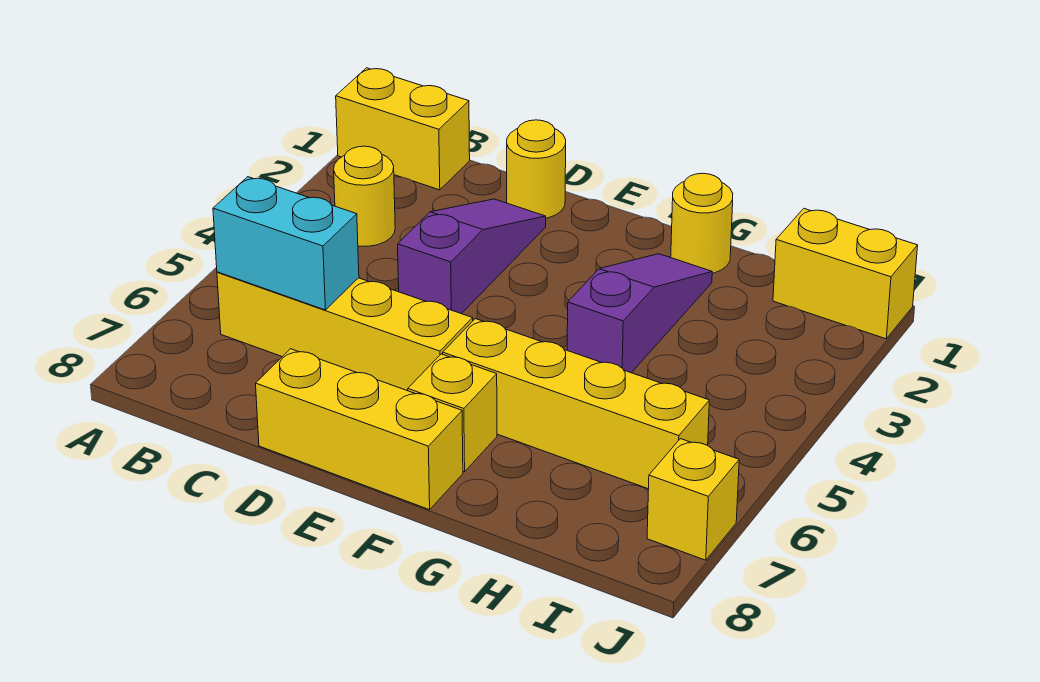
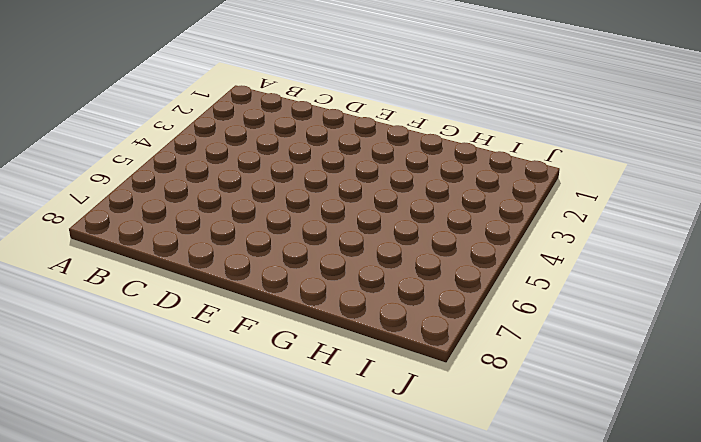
none -> yellow brick A1:B1 level 1
none -> yellow round brick B3 level 1
none -> yellow brick B6:E6 level 1

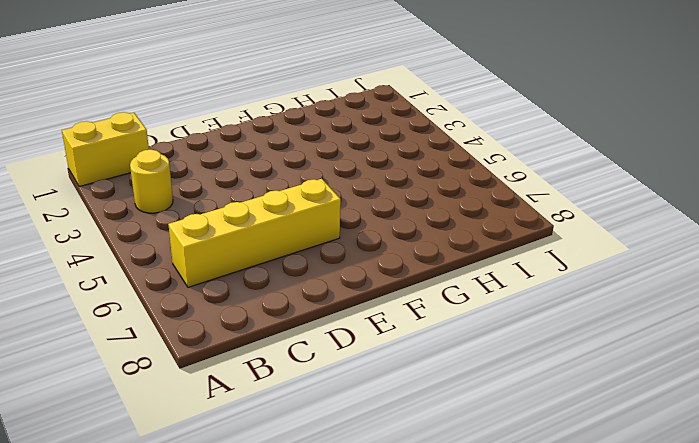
none -> yellow round brick D1 level 1
none -> purple slope D2:D4 level 1 top 4
none -> yellow brick D8:F8 level 1

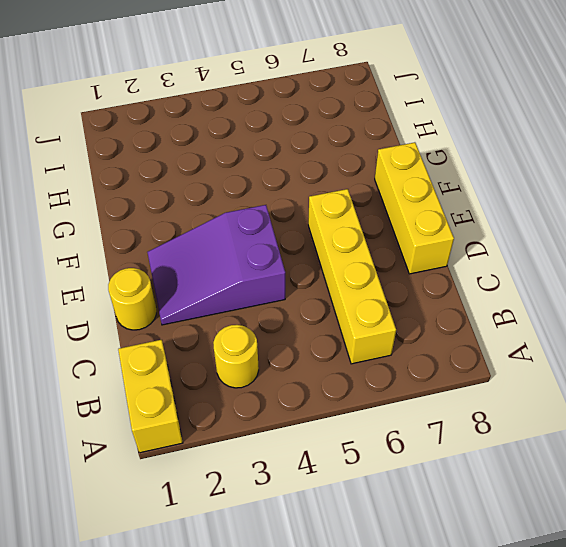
purple slope D2:E4 level 1 top 4 -> purple slope D2:D4 level 1 top 4
none -> yellow brick F6:I6 level 1
none -> yellow brick F7 level 1
none -> yellow round brick G1 level 1

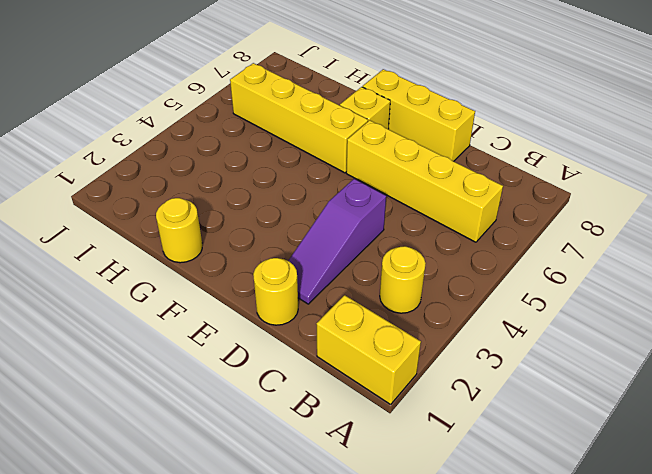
none -> purple slope G2:G4 level 1 top 4
none -> yellow brick I1:J1 level 1
none -> yellow brick J7 level 1

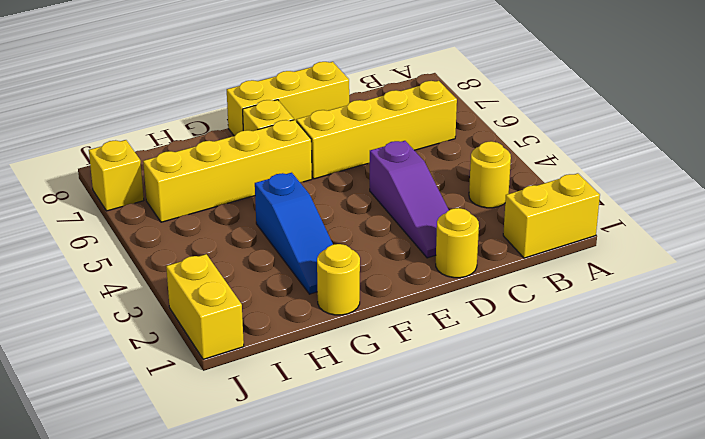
blue slope G2:G4 level 1 top 4 -> purple slope G2:G4 level 1 top 4
yellow brick J1:J2 level 1 -> yellow brick I1:J1 level 1
none -> cyan brick B6:C6 level 2

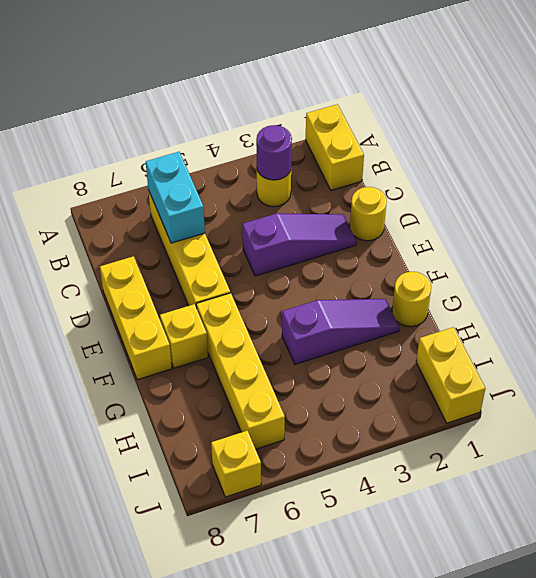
purple round brick B3 level 2 -> none

